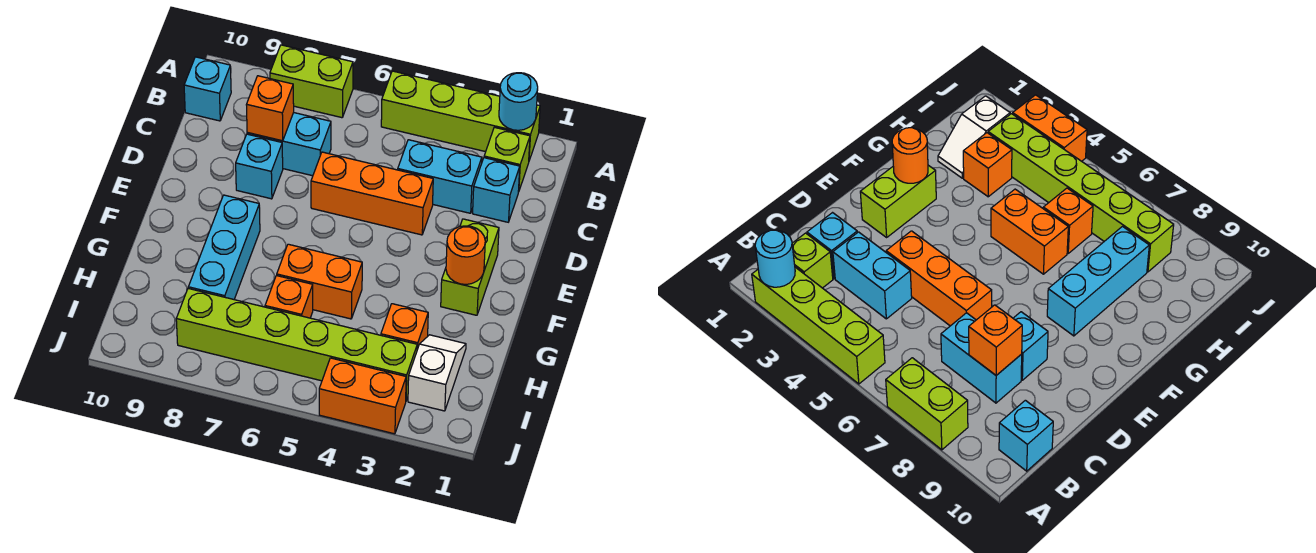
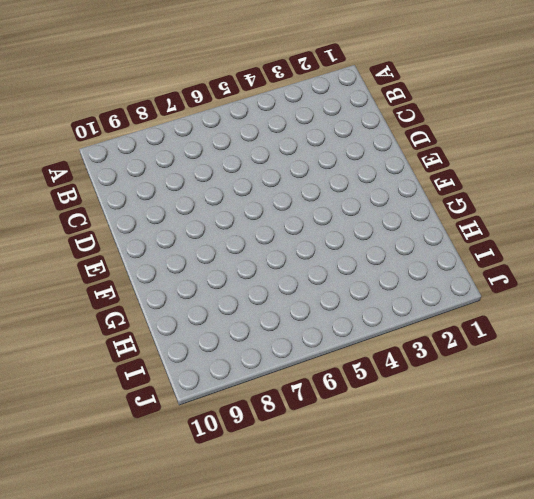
none -> lime brick A2:A5 level 1
none -> lime brick A7:A8 level 1
none -> lime brick B2 level 1

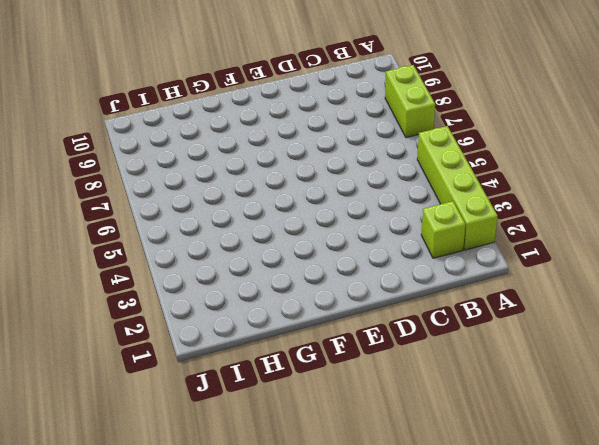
none -> cyan brick B10 level 1
none -> cyan brick C2 level 1
none -> cyan brick C3:C4 level 1

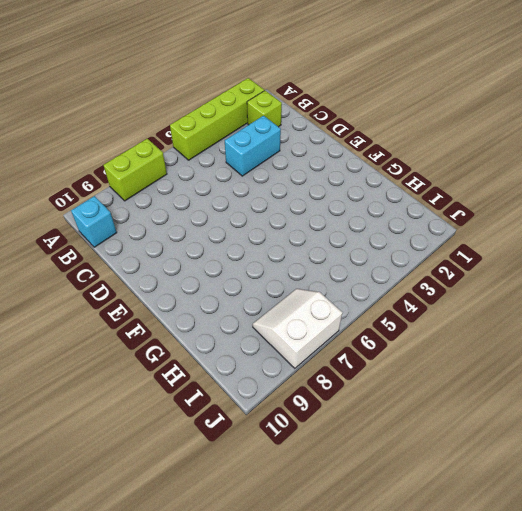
white slope I7:J8 level 1 top J -> lime brick I3:I8 level 1
none -> cyan brick C2 level 1
none -> cyan brick C7:C8 level 1
none -> orange brick D4:D6 level 1

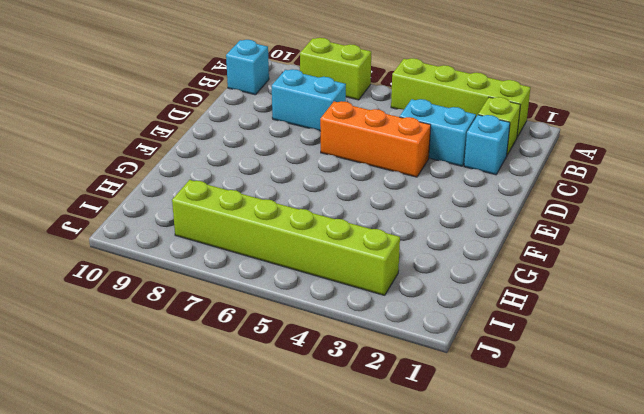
none -> cyan brick D8 level 1
none -> lime brick E2:F2 level 1
none -> cyan brick F8:H8 level 1

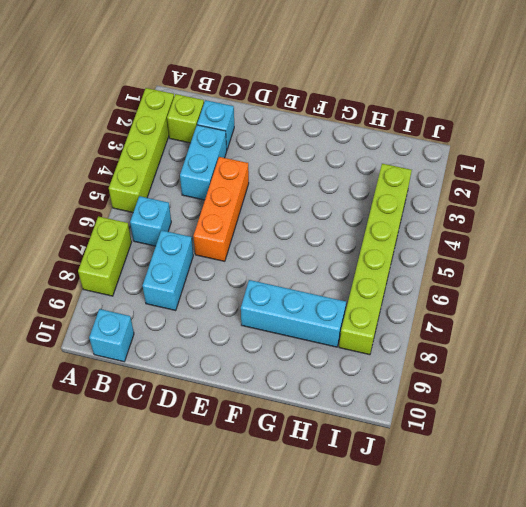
cyan brick B6 level 1 -> cyan brick D8 level 1
none -> lime brick E2:F2 level 1
none -> orange brick G5:G6 level 1
none -> white slope H2:I2 level 1 top I

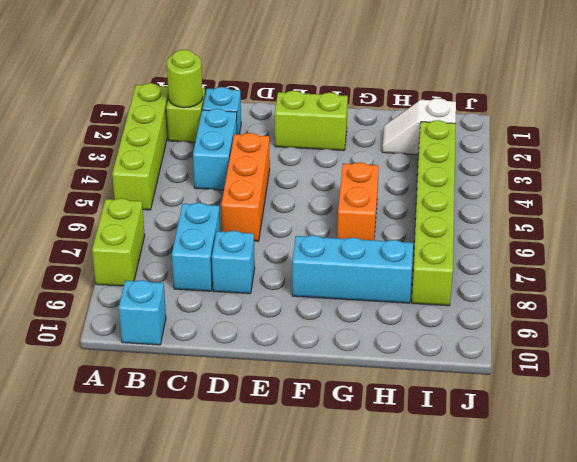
lime round brick B2 level 2 -> none
none -> orange brick H3 level 1
none -> orange brick H6 level 1
none -> orange brick J3:J4 level 1

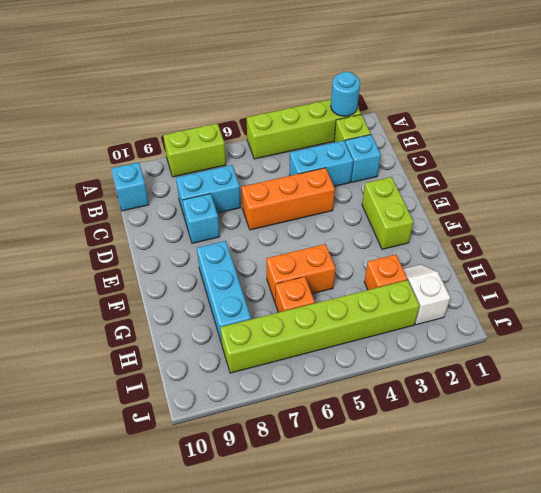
none -> orange brick J3:J4 level 1
none -> orange brick C8 level 2
none -> orange round brick F2 level 2

